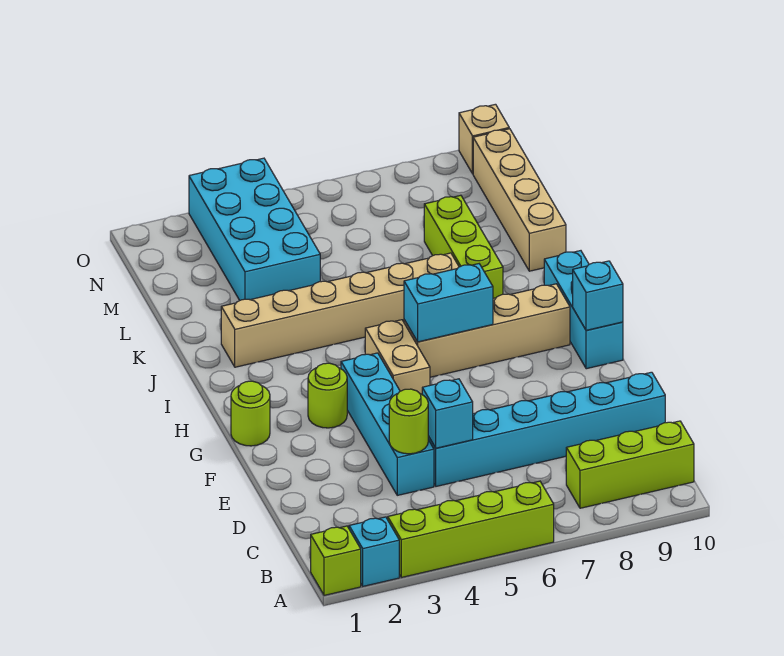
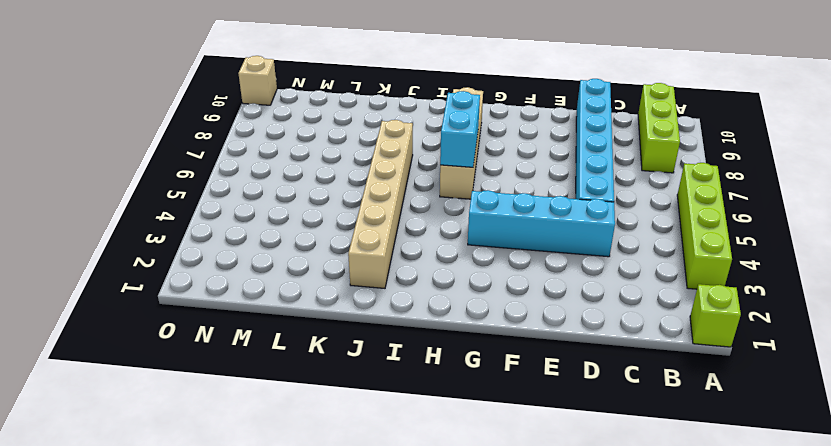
none -> cyan brick A2 level 1
none -> lime round brick G1 level 1
none -> lime round brick G3 level 1

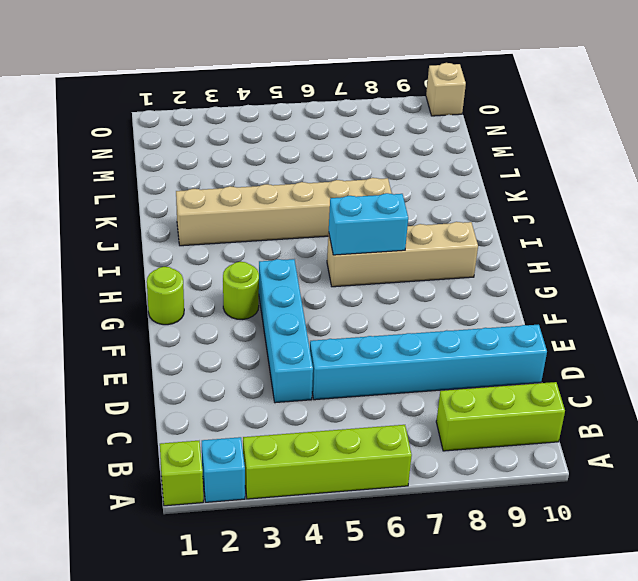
none -> tan brick G5:H5 level 1
none -> cyan brick G10:I10 level 1
none -> lime brick J8:L8 level 1

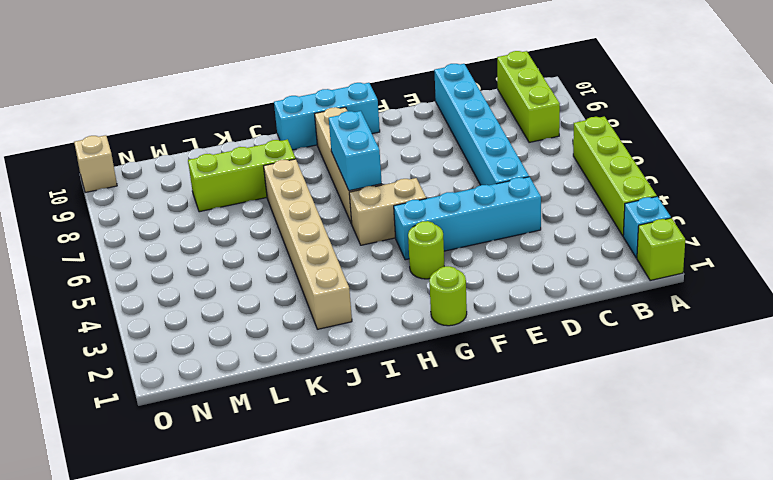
none -> tan brick K10:N10 level 1
none -> cyan brick L3:O4 level 1
none -> lime round brick D4 level 2

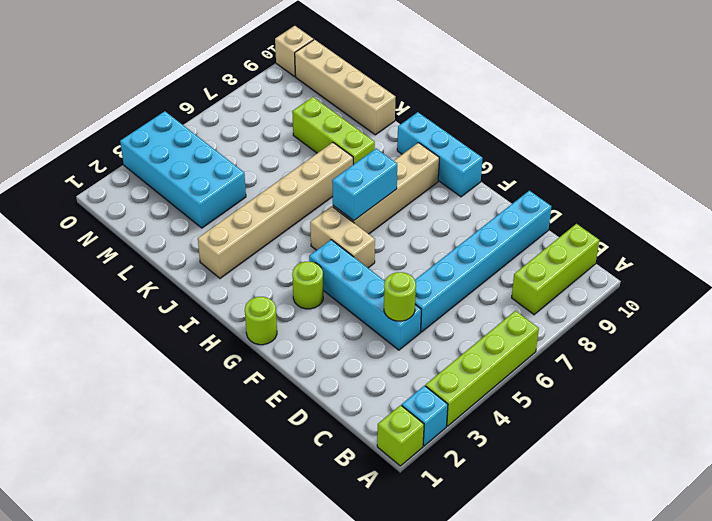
none -> cyan brick D5 level 2
none -> cyan brick G10 level 2

